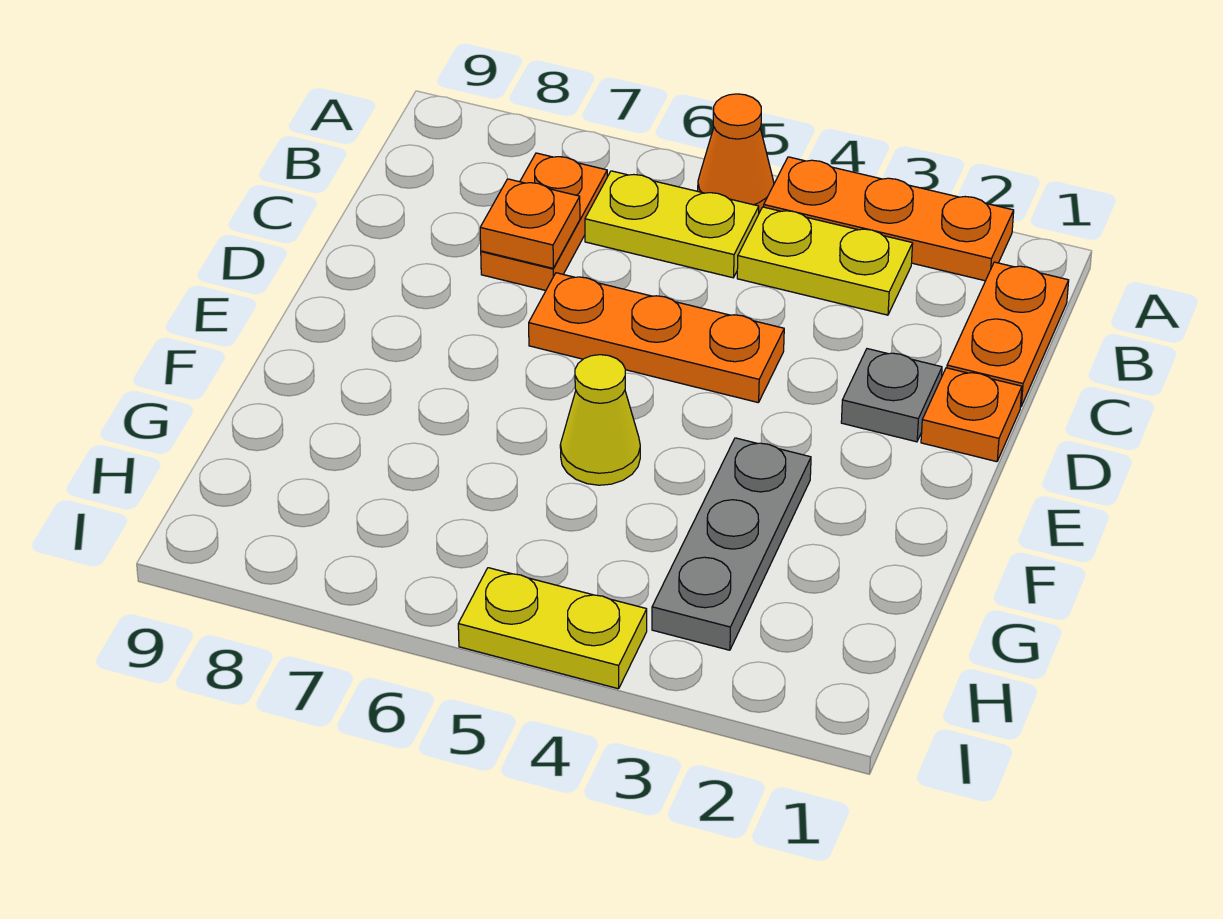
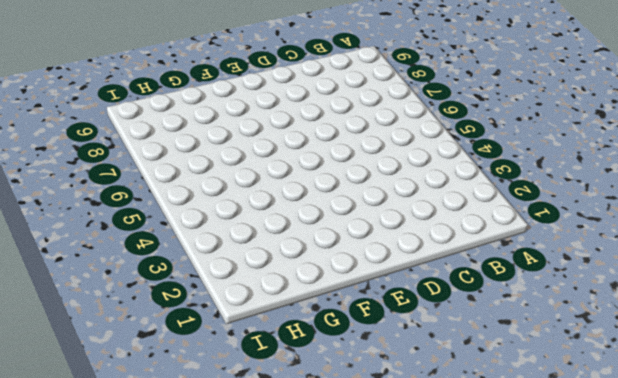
none -> orange plate A2:A4 level 1
none -> orange cone A5 level 1
none -> orange plate B1:C1 level 1

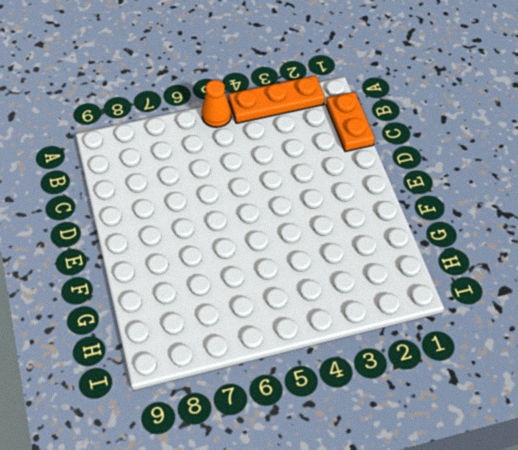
none -> yellow plate B3:B4 level 1
none -> yellow plate B5:B6 level 1
none -> orange plate B7:C7 level 1

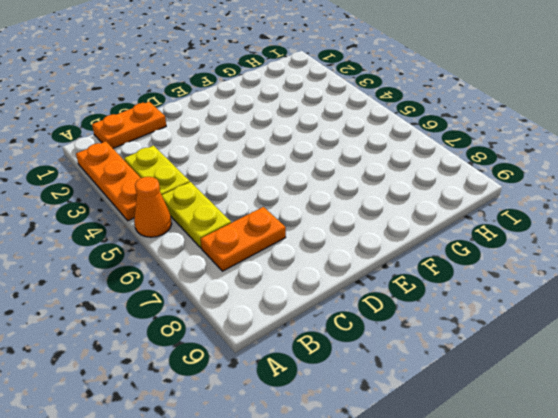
none -> orange plate D1 level 1
none -> grey plate D2 level 1
none -> orange plate D4:D6 level 1

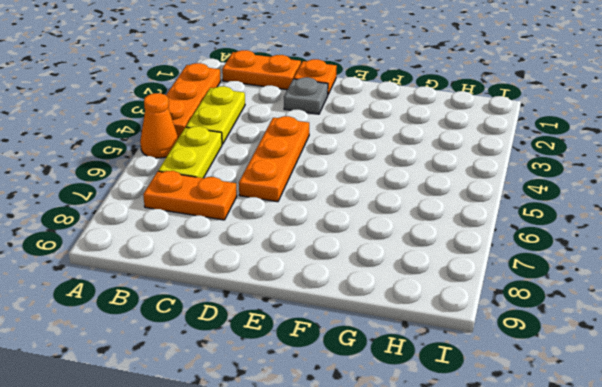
none -> grey plate F3:H3 level 1
none -> yellow cone F5 level 1
none -> yellow plate I4:I5 level 1

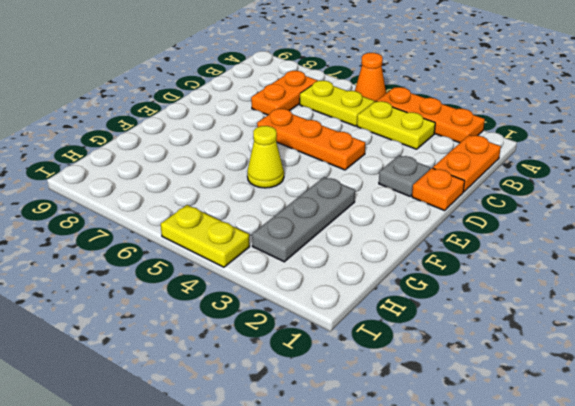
none -> orange plate C7 level 2

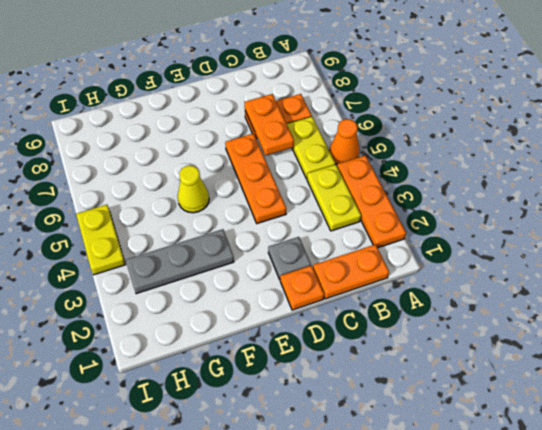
orange plate C6:C7 level 2 -> orange plate C7 level 2

